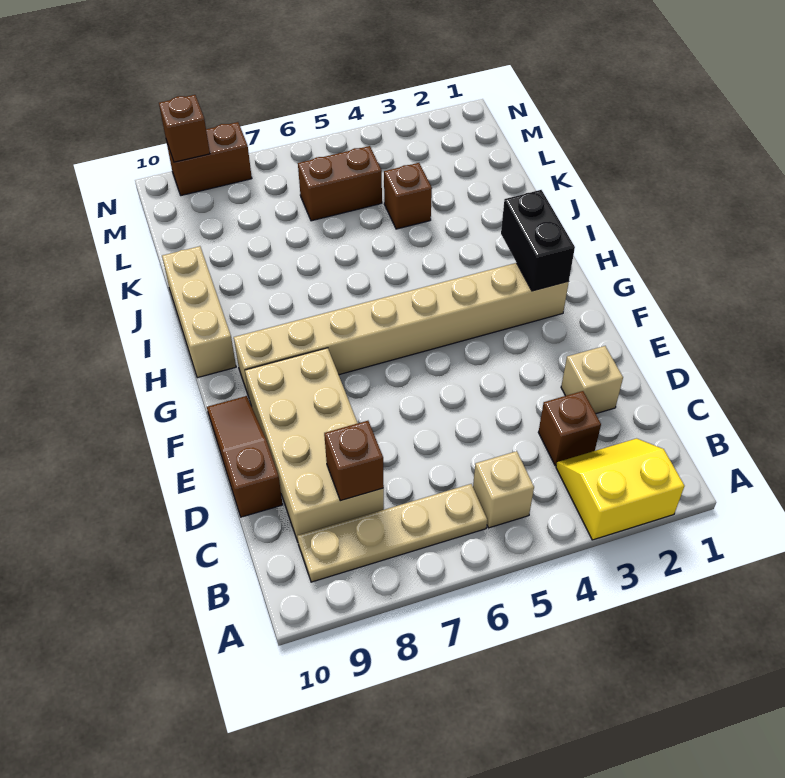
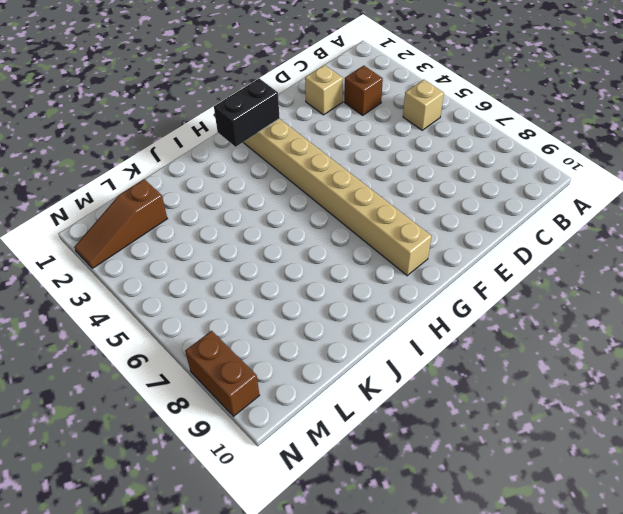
brown slope L2:N2 level 1 top L -> brown slope D10:F10 level 1 top D
none -> yellow slope A2:B3 level 1 top A
none -> tan plate B6:B9 level 1
none -> tan brick C8:F9 level 1

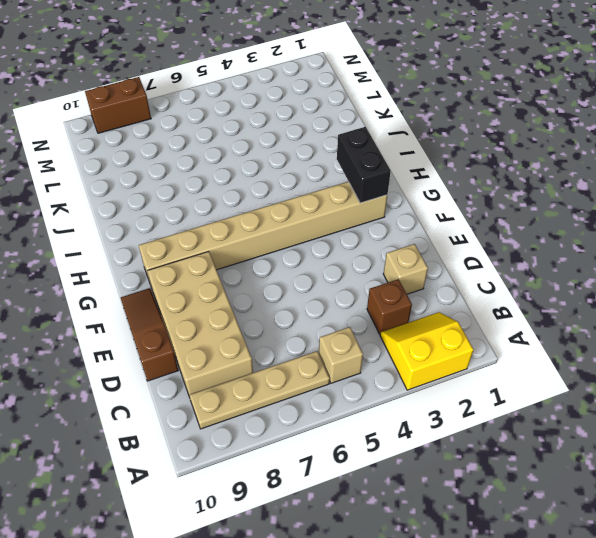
none -> tan brick H10:J10 level 1
none -> brown brick K4 level 1
none -> brown brick L5:L6 level 1

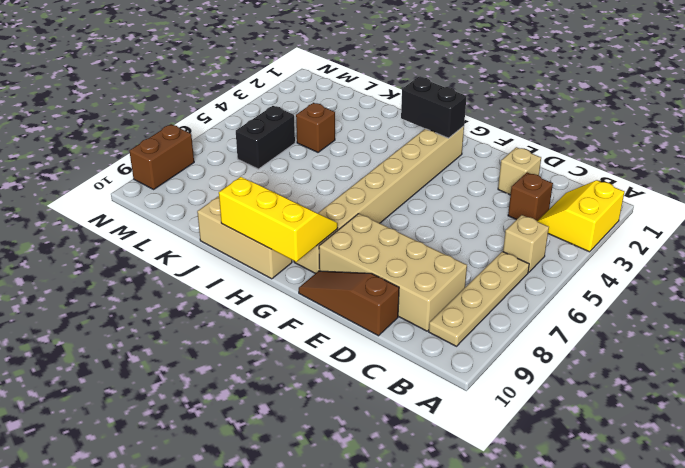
yellow slope G9:I10 level 2 top 10 -> none
black brick L5:L6 level 1 -> brown brick L5:L6 level 1
none -> brown brick C8 level 2
none -> brown brick N9 level 2

